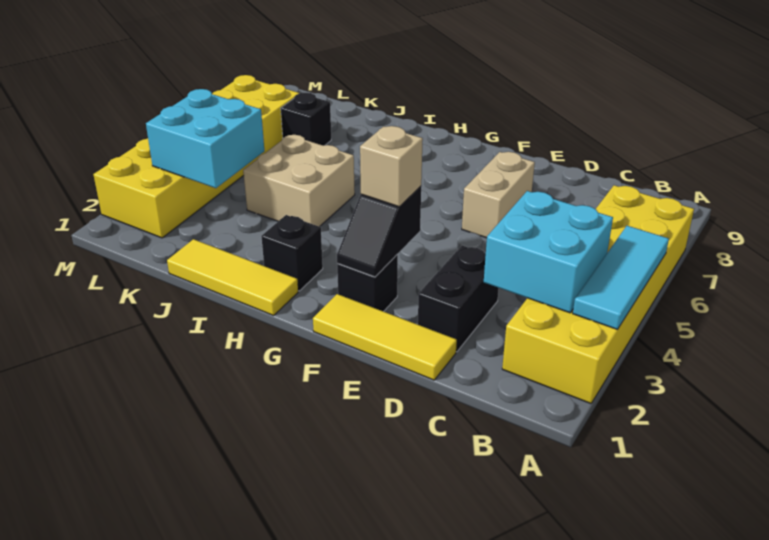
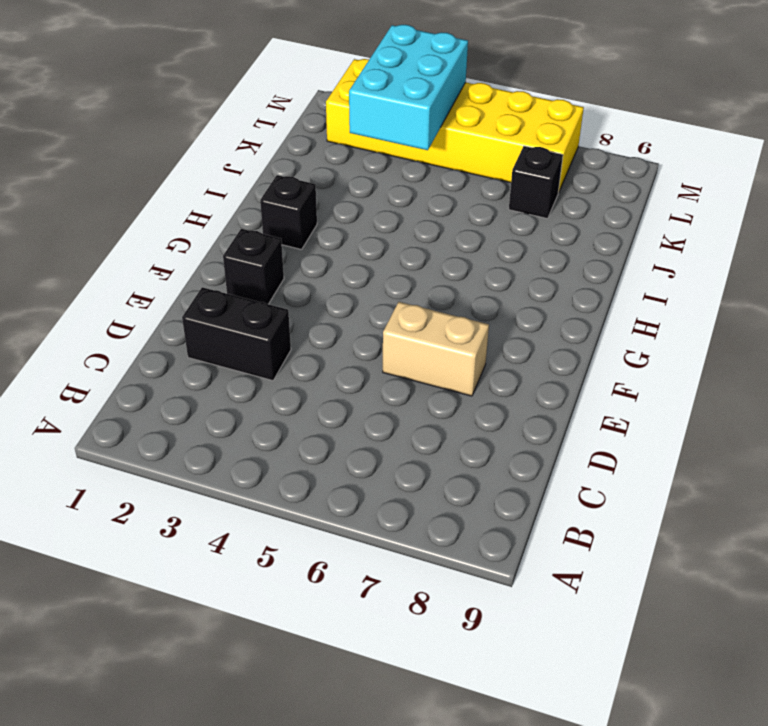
cyan brick K3:M4 level 2 -> cyan brick K3:L4 level 2
none -> yellow brick A2:B7 level 1
none -> yellow tile D1:F1 level 1
none -> yellow tile H1:J1 level 1

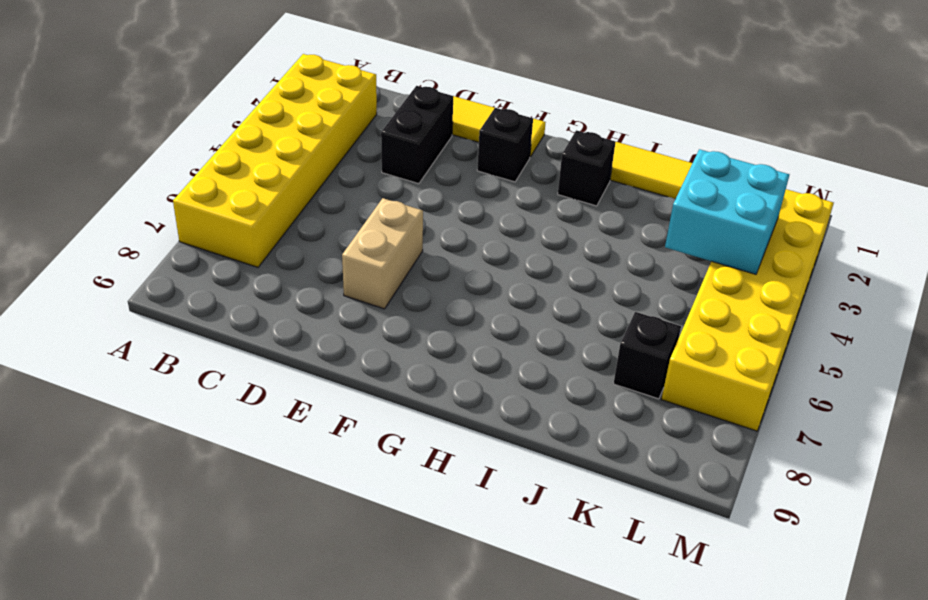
none -> tan brick I4:J5 level 1
none -> cyan tile A3:A5 level 2
none -> cyan brick B3:C4 level 2

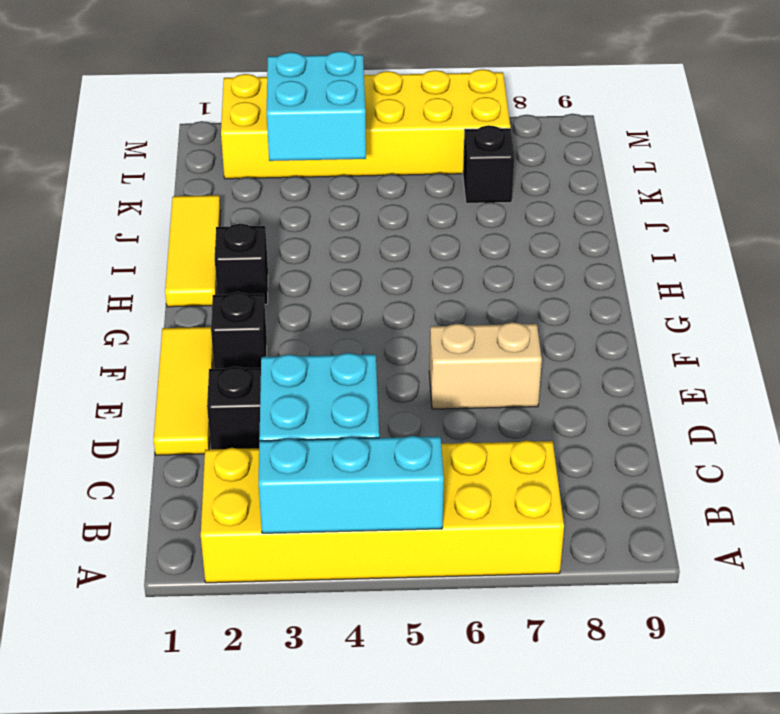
cyan brick A3:A5 level 2 -> cyan tile A3:A5 level 2
none -> tan brick I4:J5 level 1
none -> black slope F2:F3 level 2 top 3
none -> tan brick F3 level 3

